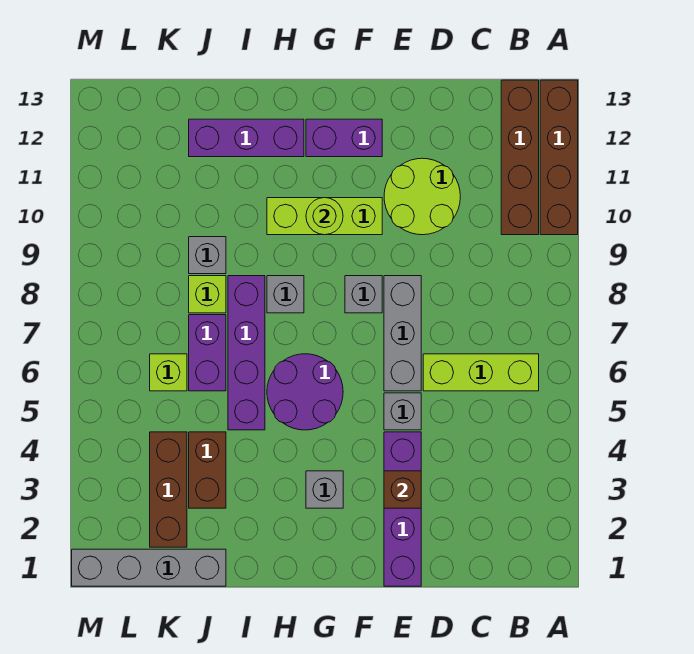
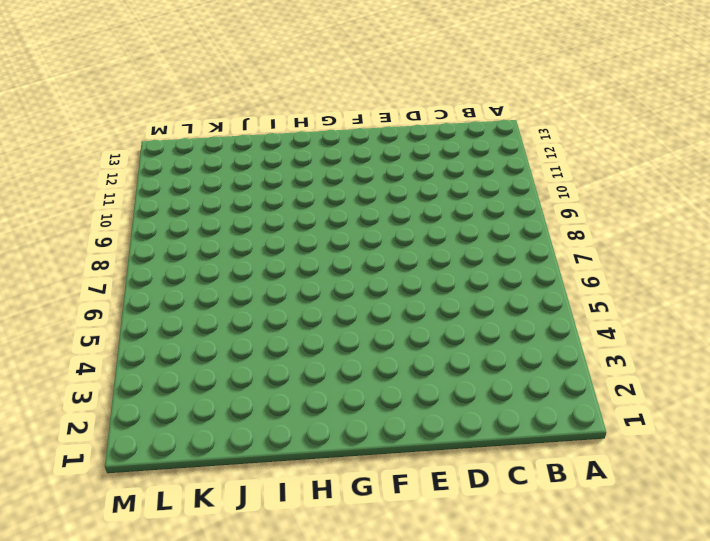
none -> brown brick A10:A13 level 1
none -> lime brick B6:D6 level 1
none -> brown brick B10:B13 level 1

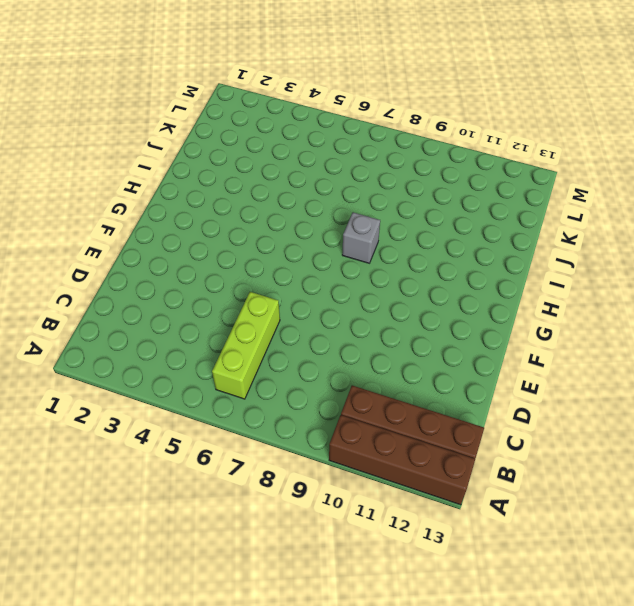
none -> lime round brick D10:E11 level 1
none -> purple brick E1:E4 level 1
none -> grey brick E5 level 1

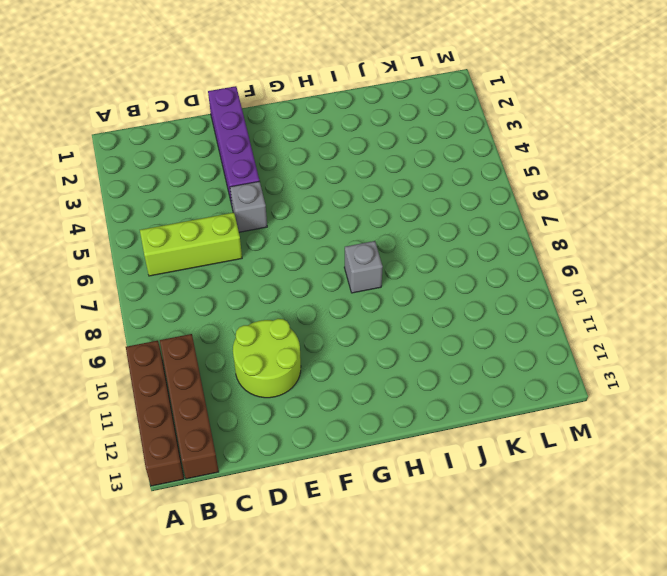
none -> grey brick E6:E8 level 1
none -> grey brick F8 level 1
none -> lime brick F10:H10 level 1

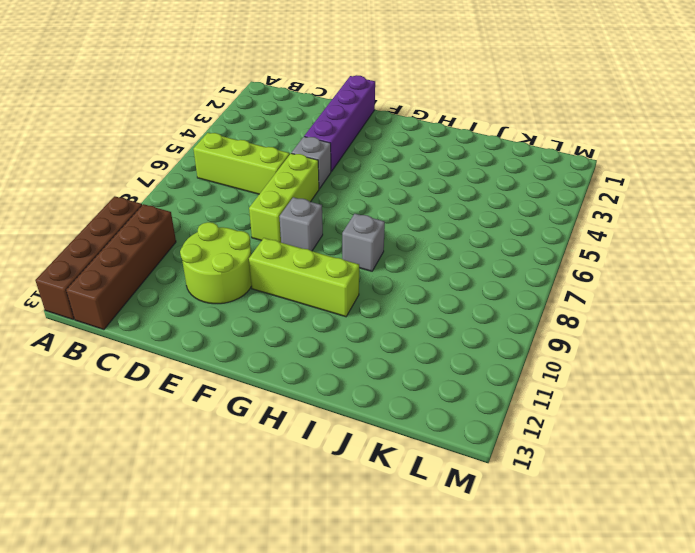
lime brick E6:E8 level 1 -> grey brick E6:E8 level 1
none -> purple brick F12:G12 level 1
none -> grey brick G3 level 1
none -> purple round brick G5:H6 level 1

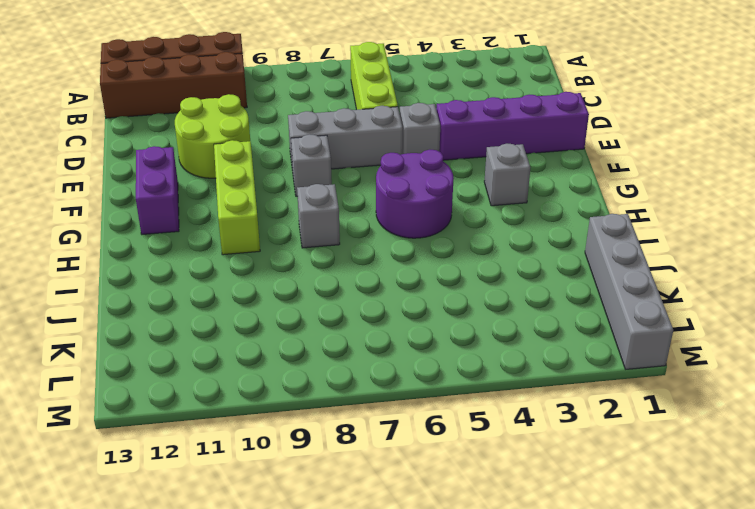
none -> purple brick H12:J12 level 1
none -> purple brick I5:I8 level 1
none -> brown brick J3:J4 level 1

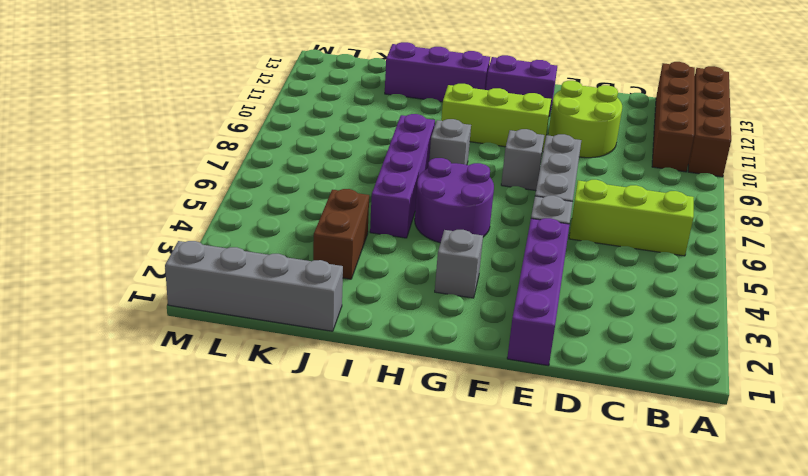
none -> purple brick J6:J7 level 1
none -> lime brick J8 level 1
none -> grey brick J9 level 1

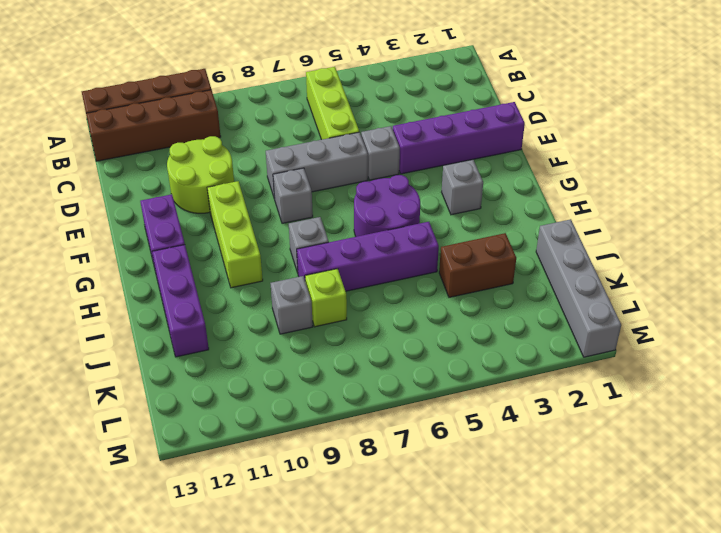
none -> purple brick J6:J7 level 1
none -> brown brick K2:K4 level 1
none -> lime brick K6 level 1

